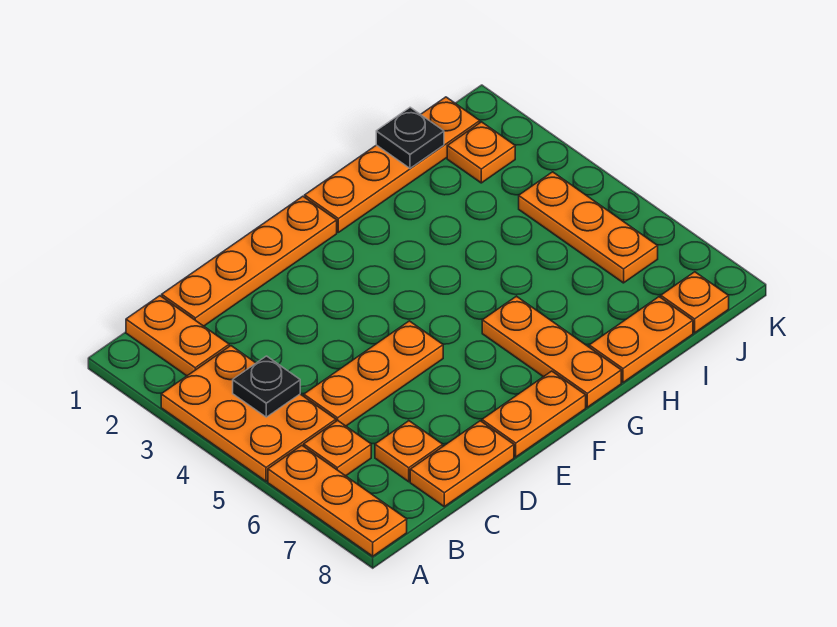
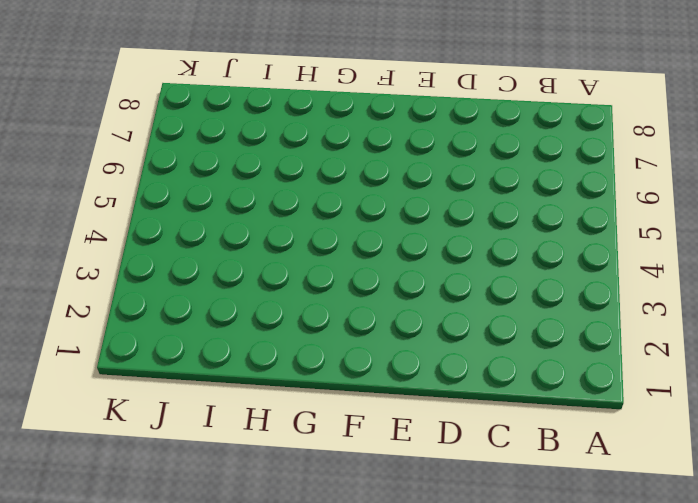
none -> orange plate A3:B5 level 1
none -> orange plate A6:A8 level 1
none -> orange plate B1:B2 level 1

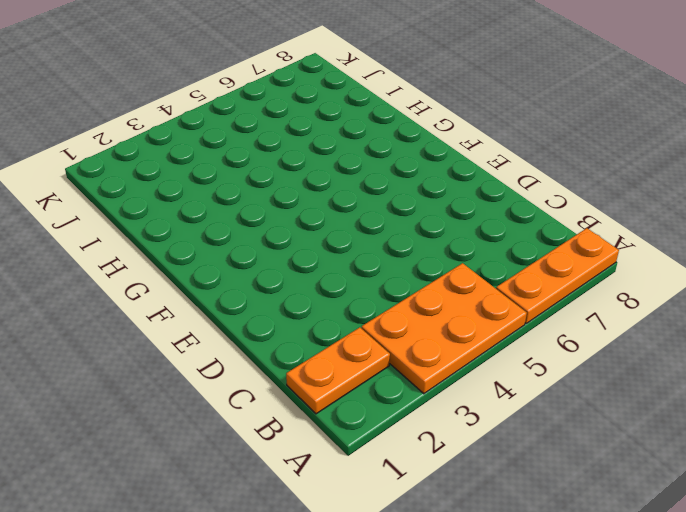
none -> orange plate B6 level 1
none -> orange plate C1:F1 level 1
none -> orange plate C5:E5 level 1

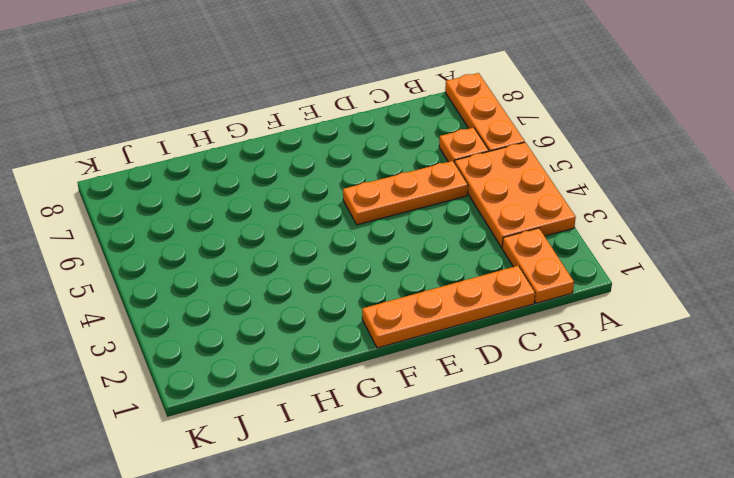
none -> orange plate C7 level 1
none -> orange plate C8:D8 level 1
none -> orange plate E8:F8 level 1

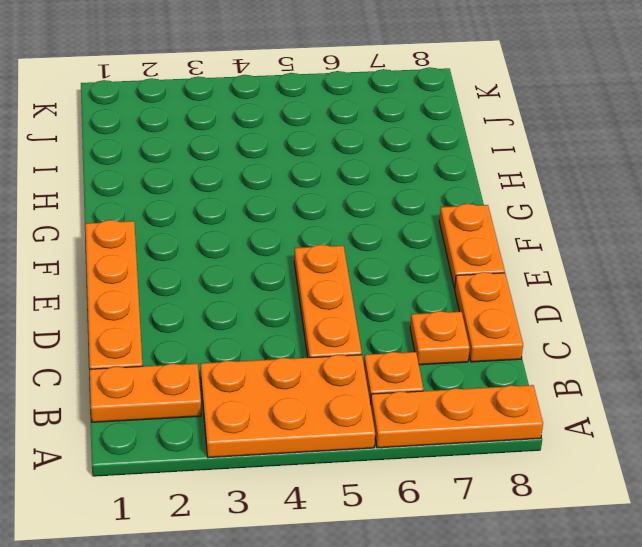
none -> orange plate G1:J1 level 1
none -> orange plate G6:G8 level 1
none -> orange plate H8:I8 level 1

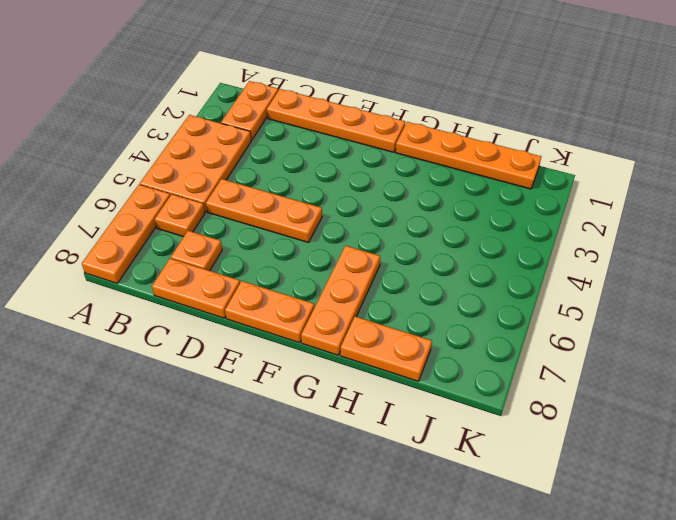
none -> orange plate J2 level 1
none -> orange plate J4:J6 level 1
none -> orange plate J8 level 1

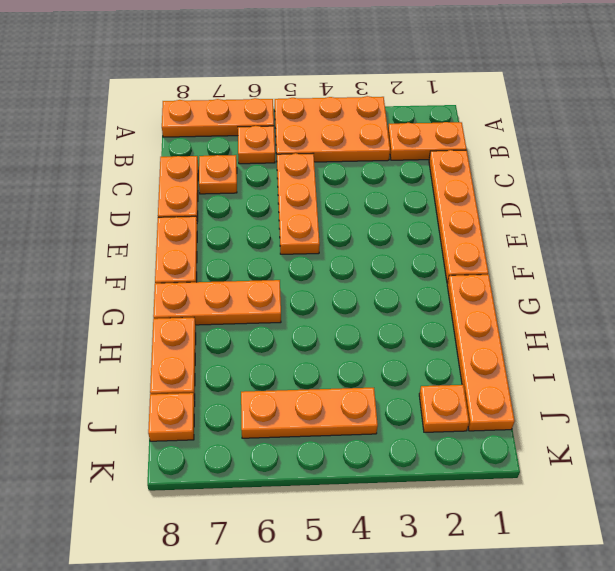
none -> black plate B4 level 2
none -> black plate I1 level 2

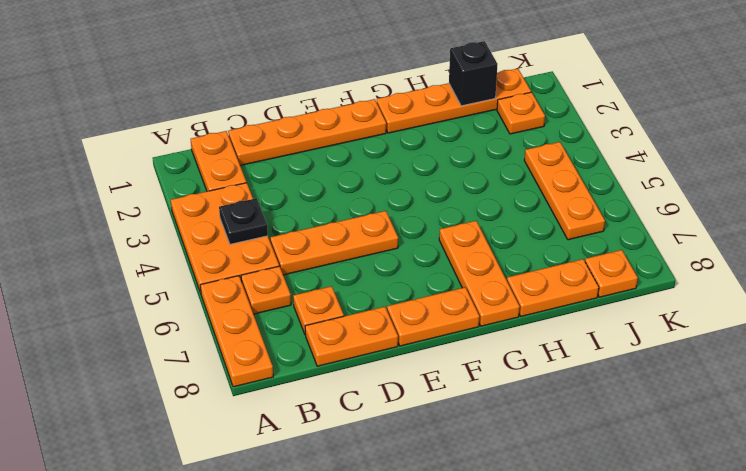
black brick I1 level 2 -> black plate I1 level 2

